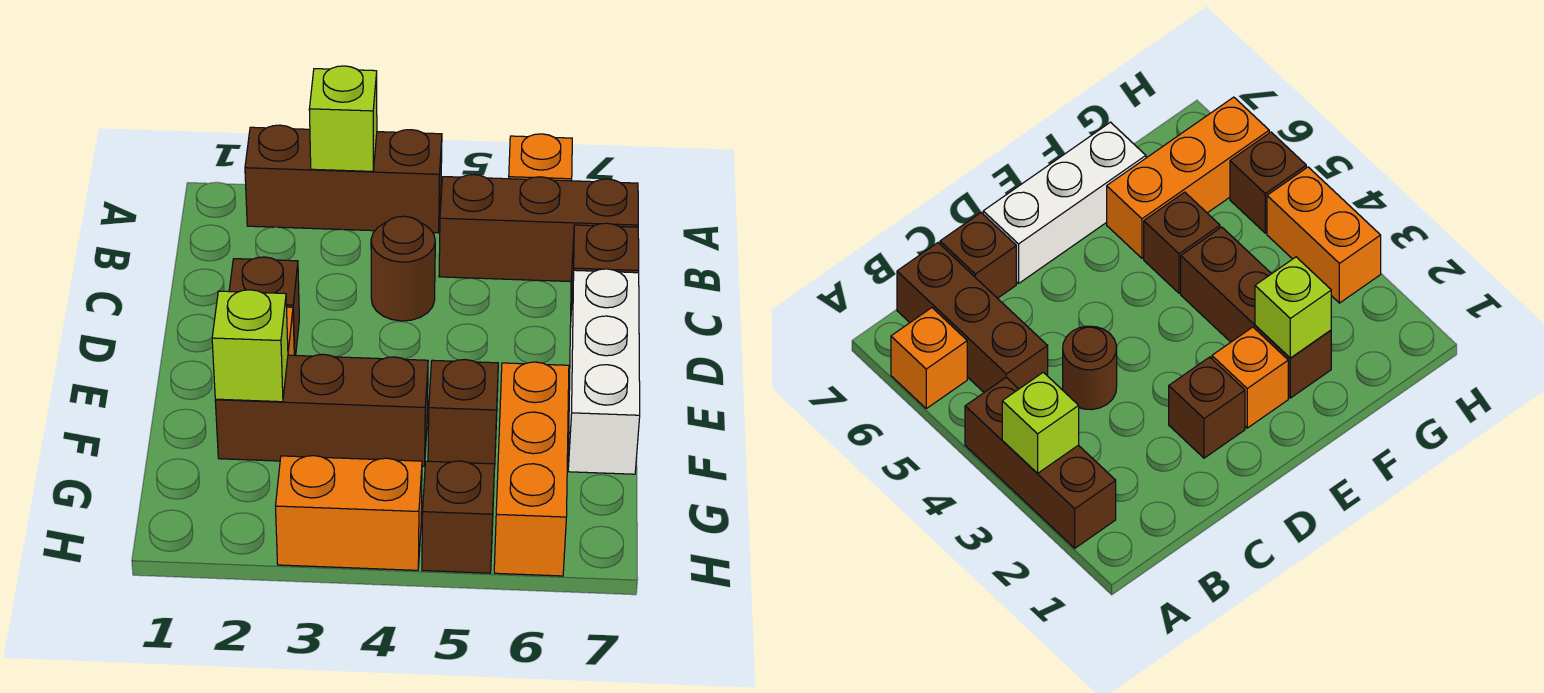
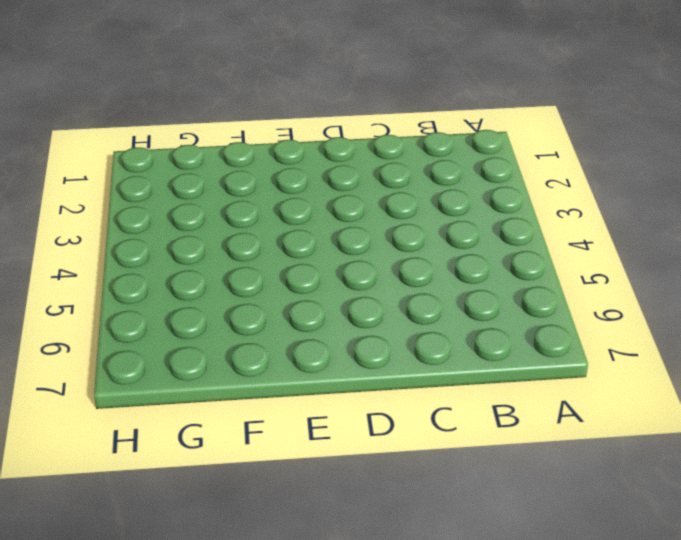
none -> brown brick A2:A4 level 1
none -> orange brick A6 level 1
none -> brown brick B5:B7 level 1

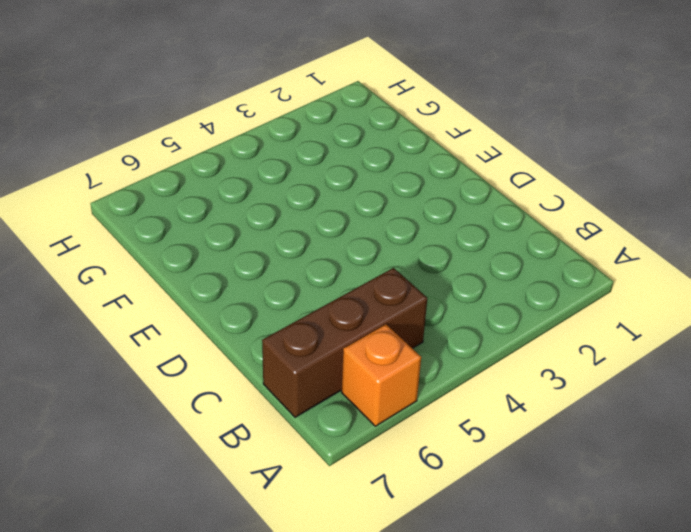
none -> brown brick A2:A4 level 1
none -> brown round brick C4 level 1
none -> brown brick C7 level 1

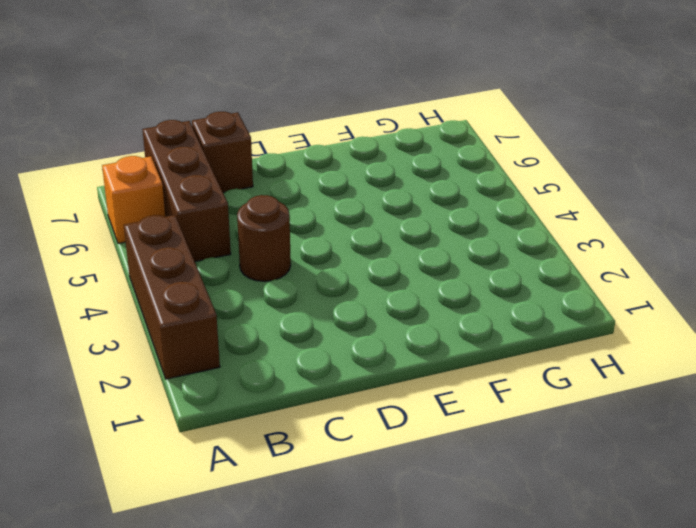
none -> brown brick D2 level 1
none -> white brick D7:F7 level 1
none -> orange brick E2 level 1

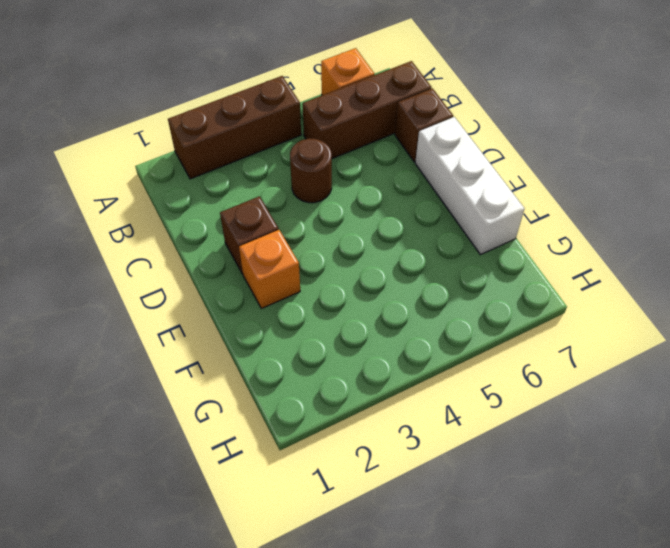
none -> brown brick F2:F4 level 1
none -> brown brick F5 level 1
none -> orange brick F6:H6 level 1

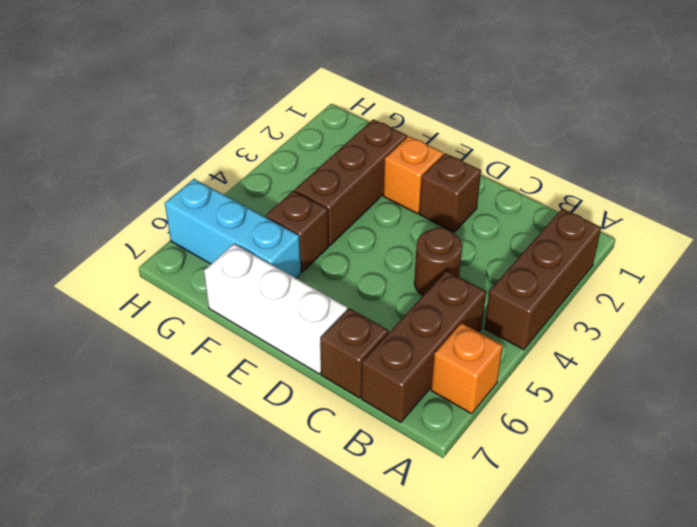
cyan brick F6:H6 level 1 -> orange brick F6:H6 level 1
none -> orange brick H3:H4 level 1
none -> brown brick H5 level 1
none -> lime brick A3 level 2

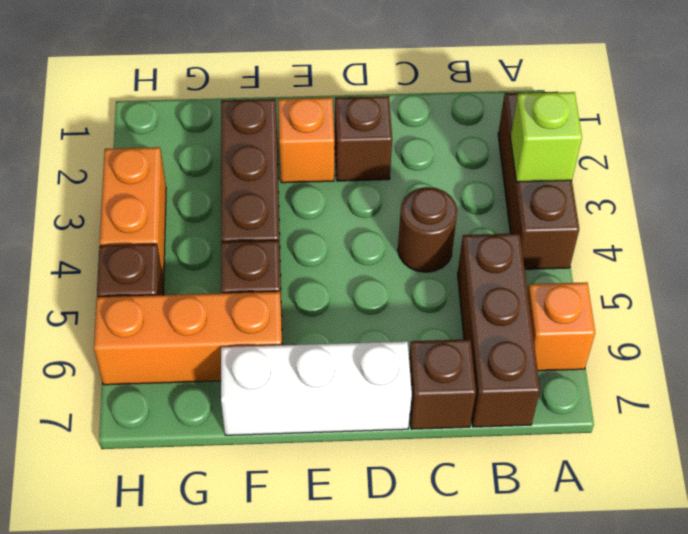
none -> lime brick F2 level 2

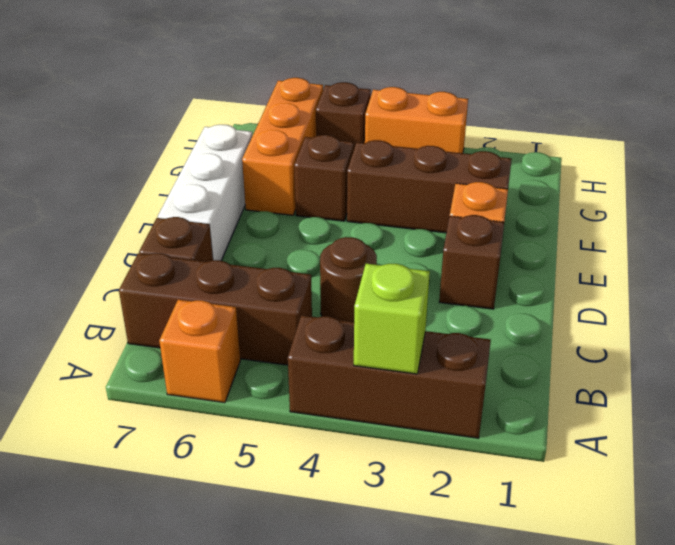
none -> lime brick F2 level 2

